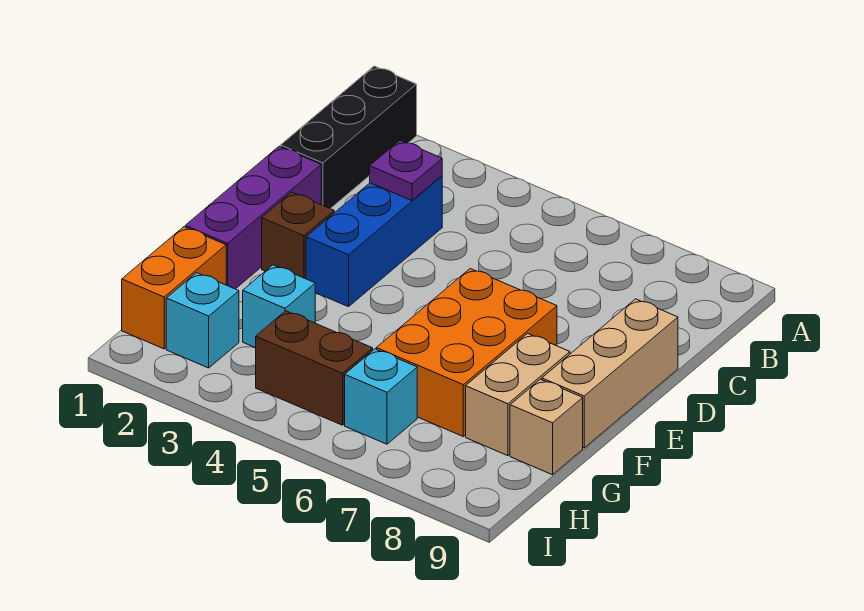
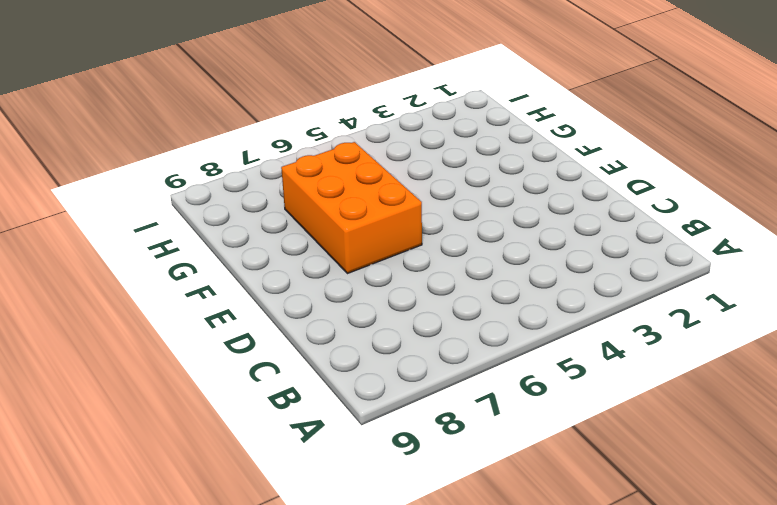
none -> black brick A1:C1 level 1
none -> blue brick C3:E3 level 1
none -> purple brick D1:F1 level 1

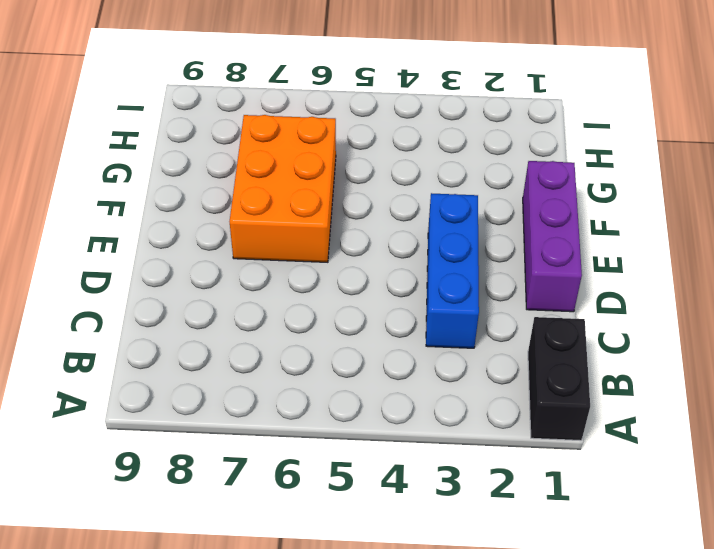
black brick A1:B1 level 1 -> black brick A1:C1 level 1
none -> tan brick D9:F9 level 1
none -> brown brick E2 level 1
none -> tan brick F8:G8 level 1

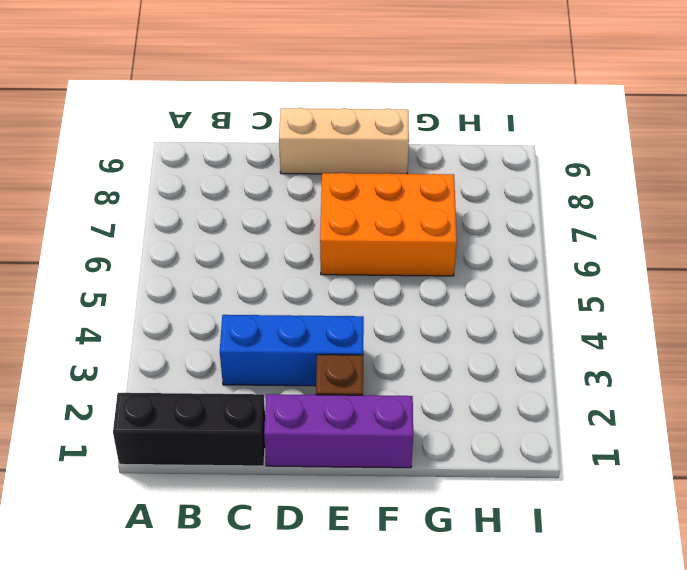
none -> tan brick F8:G8 level 1
none -> orange brick G1:H1 level 1
none -> cyan brick G3 level 1

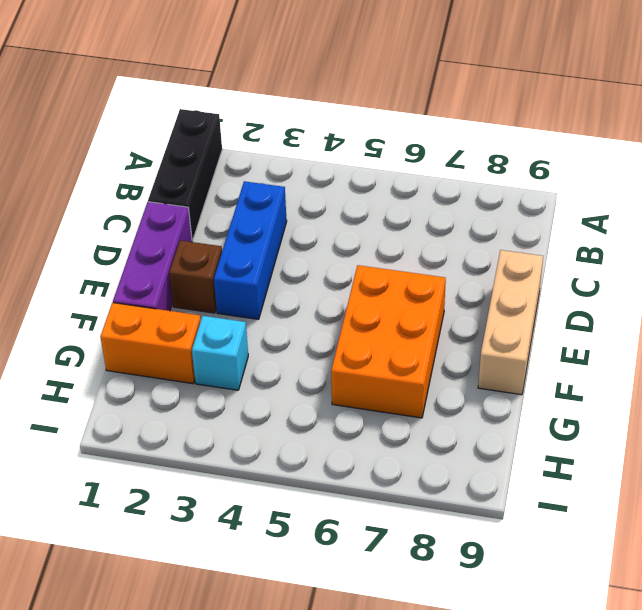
orange brick G1:G2 level 1 -> orange brick G1:H1 level 1
none -> tan brick F8:G8 level 1
none -> tan brick G9 level 1
none -> cyan brick H2 level 1

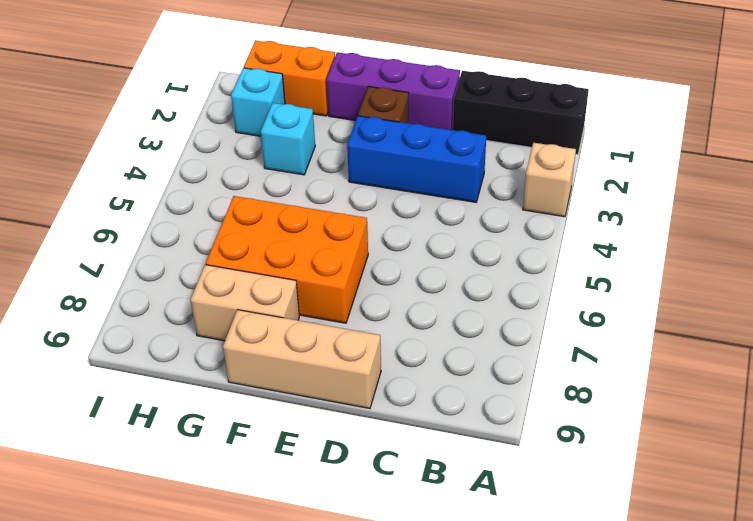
tan brick A3 level 1 -> tan brick G9 level 1
none -> brown brick H4:H5 level 1
none -> cyan brick H6 level 1
none -> purple plate C3 level 2

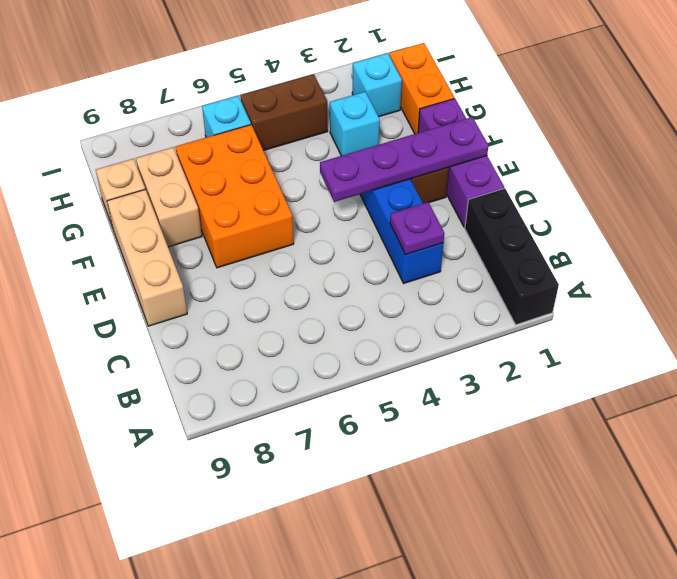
purple plate E1:E4 level 2 -> none

